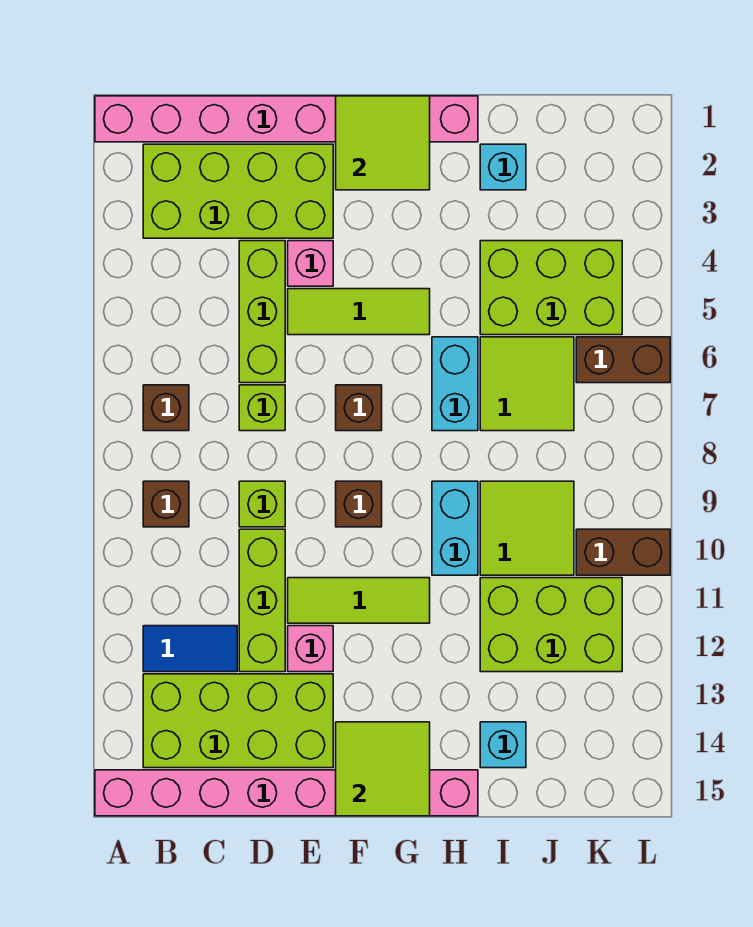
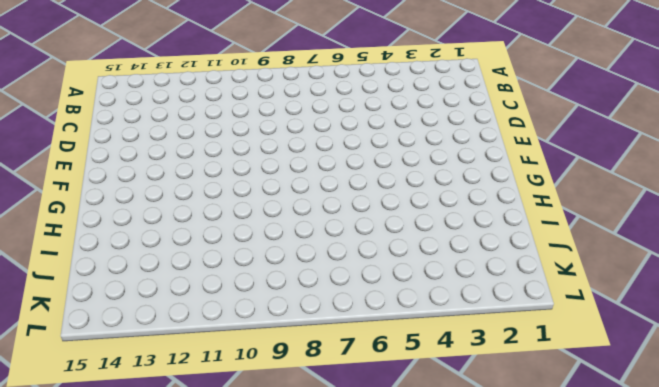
none -> pink brick A1:H1 level 1
none -> pink brick A15:H15 level 1
none -> lime brick B2:E3 level 1

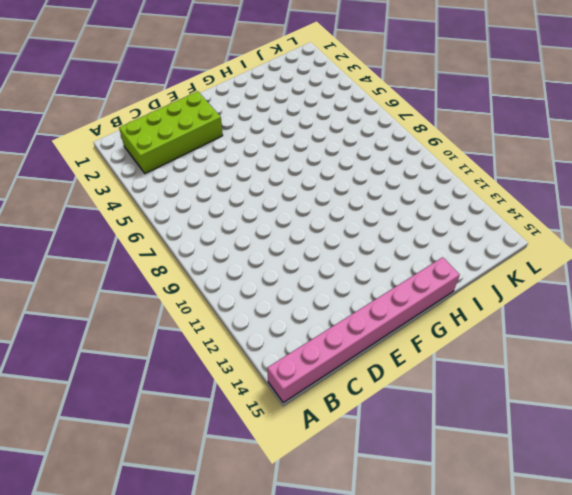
none -> pink brick A1:H1 level 1
none -> brown brick B7 level 1
none -> brown brick B9 level 1

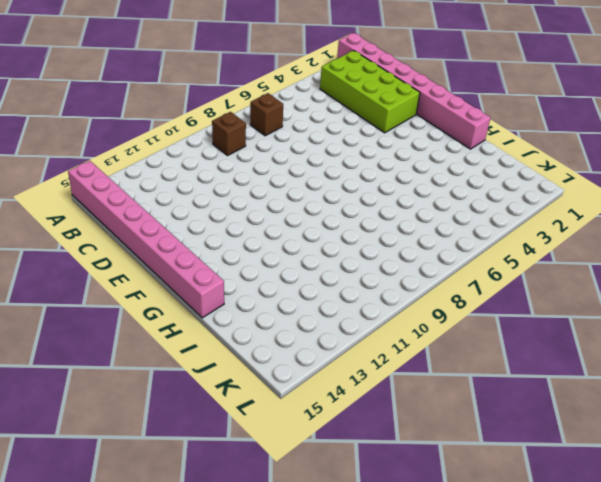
none -> blue tile B12:C12 level 1
none -> lime brick B13:E14 level 1
none -> lime brick D4:D6 level 1

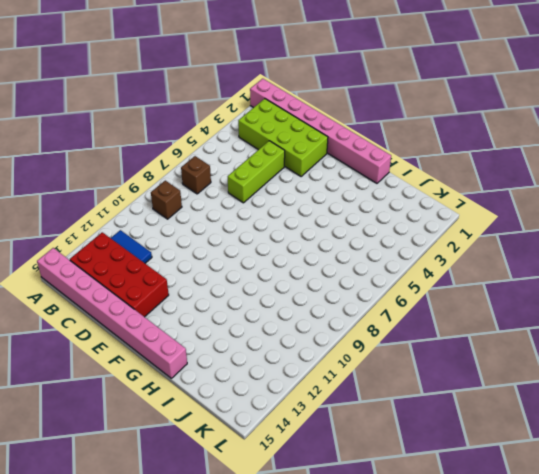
red brick B13:E14 level 1 -> lime brick B13:E14 level 1
none -> lime brick D7 level 1
none -> lime brick D9 level 1
none -> lime brick D10:D12 level 1

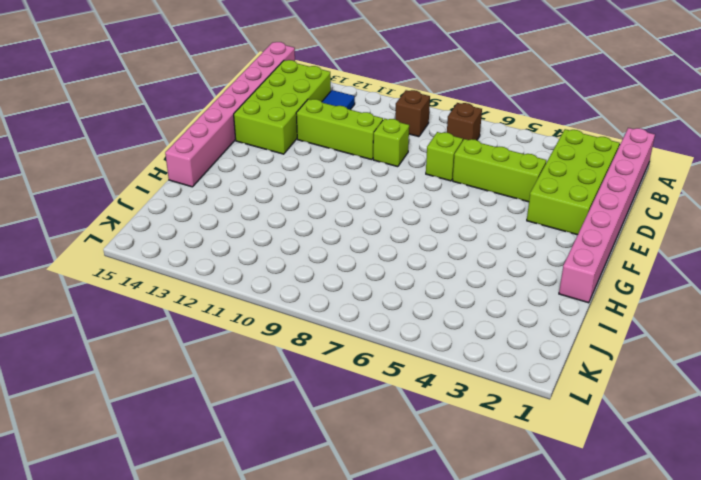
none -> pink brick E4 level 1
none -> lime tile E5:G5 level 1
none -> lime tile E11:G11 level 1

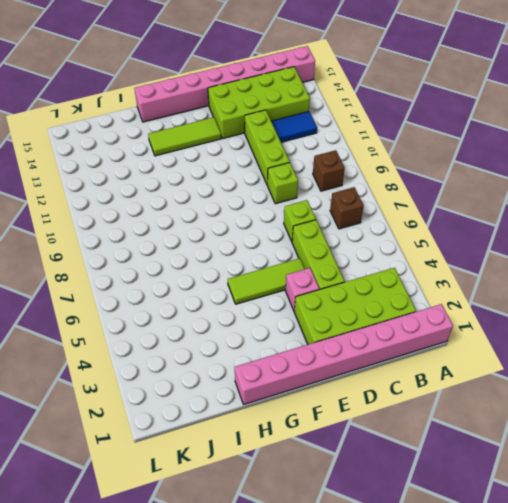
lime tile F13:H13 level 1 -> lime tile E11:G11 level 1
none -> pink brick E12 level 1
none -> brown brick F7 level 1
none -> brown brick F9 level 1

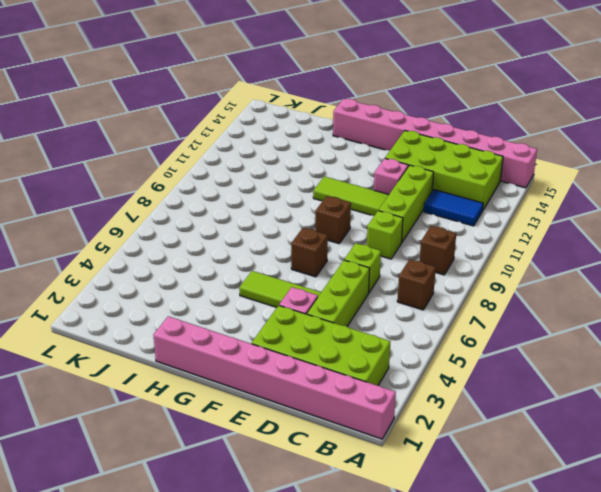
none -> cyan brick H6:H7 level 1
none -> cyan brick H9:H10 level 1
none -> cyan brick I2 level 1

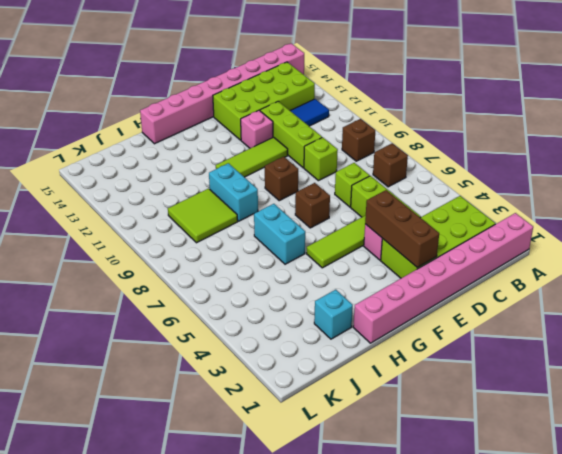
brown brick E2:E4 level 2 -> none
none -> lime brick I4:K5 level 1
none -> lime tile I6:J7 level 1
none -> lime brick I11:K12 level 1

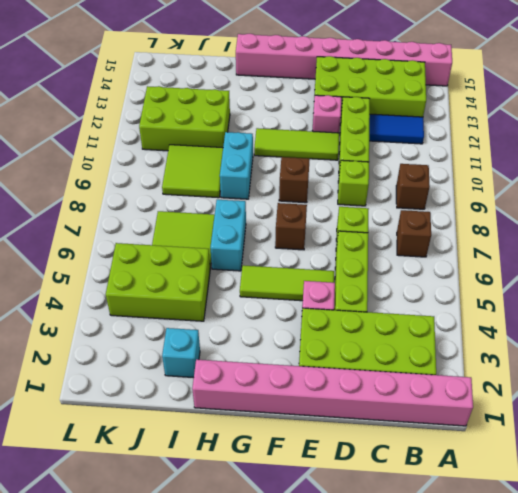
none -> cyan brick I14 level 1
none -> brown brick K6:L6 level 1
none -> brown brick K10:L10 level 1

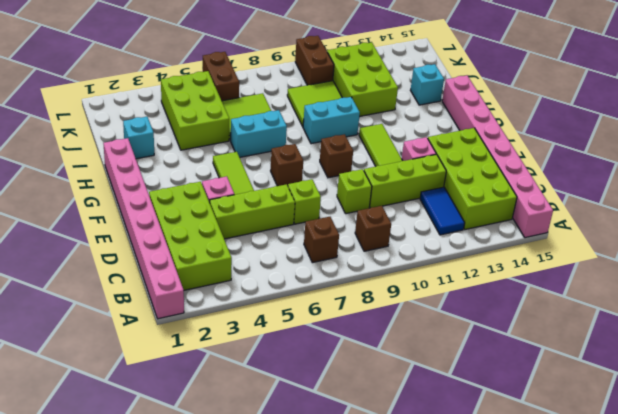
none -> lime tile F1:G2 level 2
none -> lime tile F14:G15 level 2

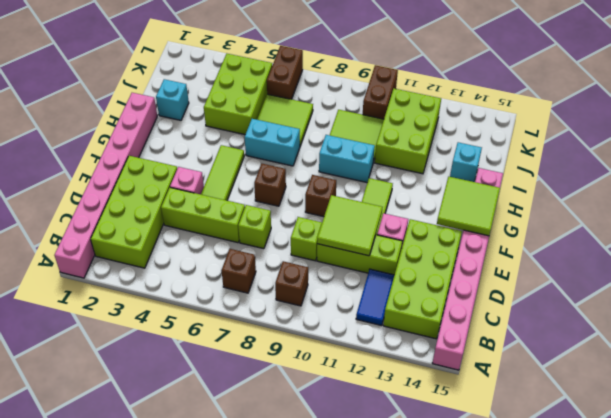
lime tile D10:E11 level 2 -> lime tile F1:G2 level 2

